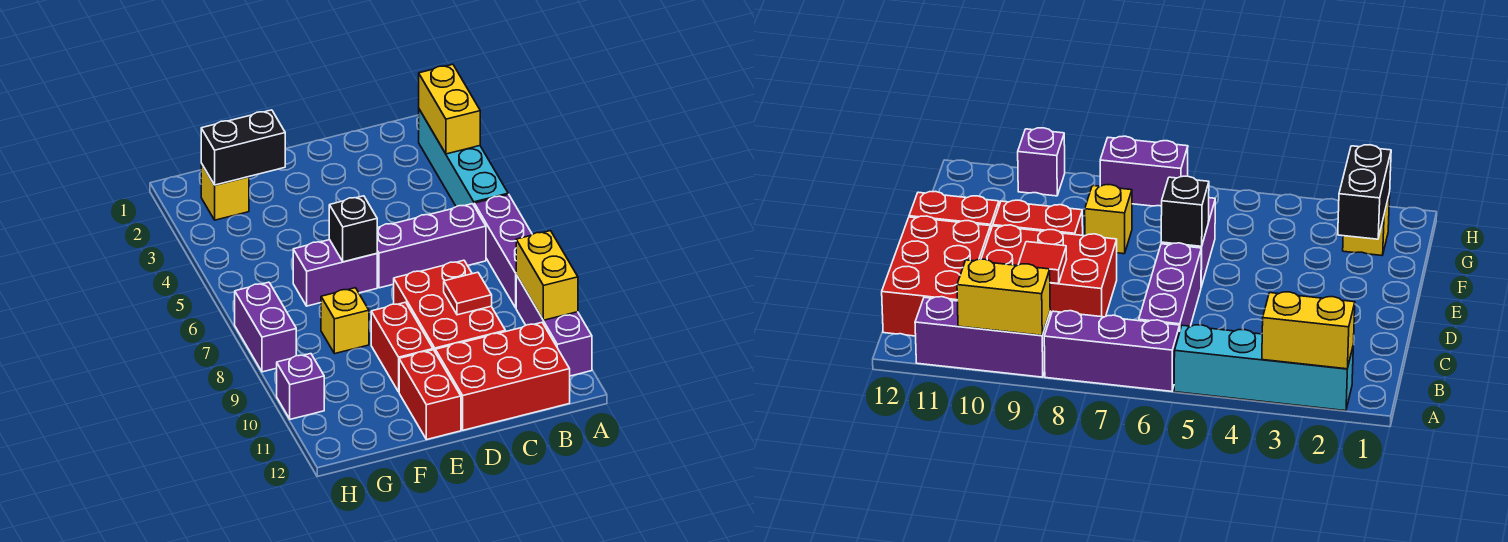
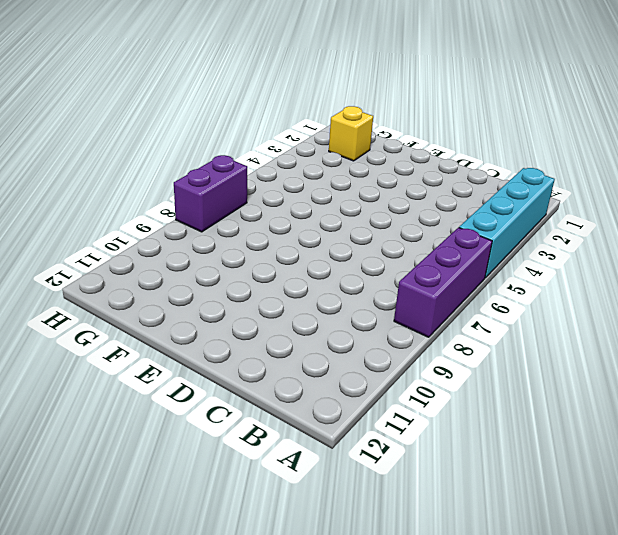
none -> purple brick A9:A11 level 1
none -> purple brick B6:D6 level 1
none -> red brick B11:D12 level 1

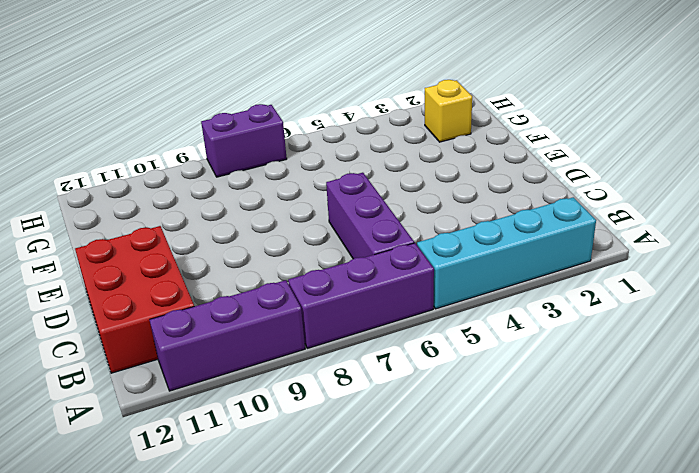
none -> red brick C8:D10 level 1
none -> purple brick E6:F6 level 1
none -> red brick E9:E10 level 1

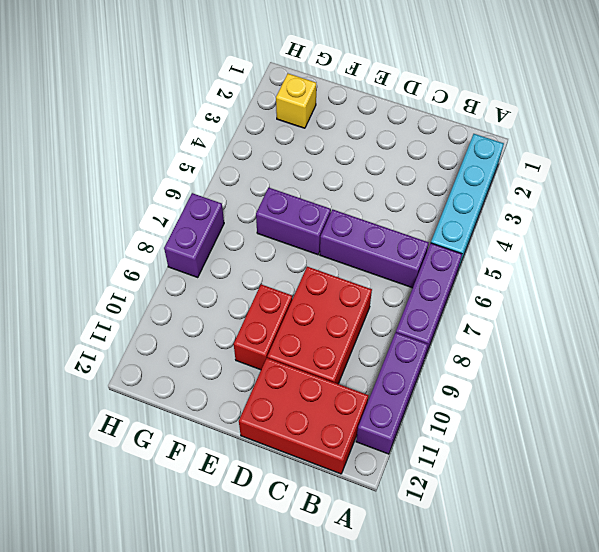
none -> red brick E11:E12 level 1
none -> yellow brick F8 level 1
none -> purple brick H10 level 1

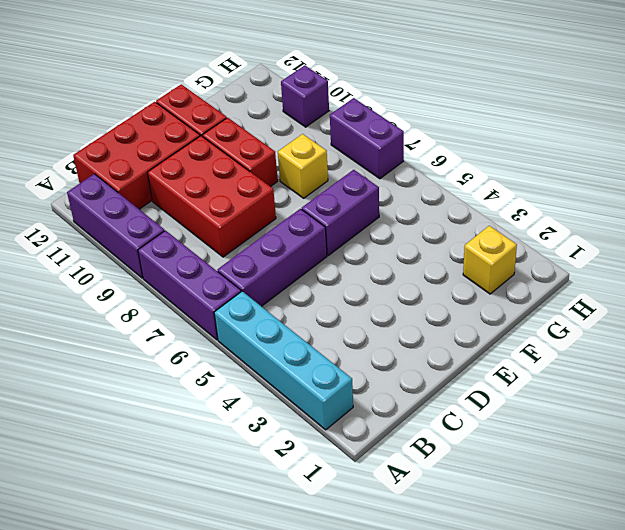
none -> yellow brick A2:A3 level 2
none -> yellow brick A9:A10 level 2
none -> red tile C9 level 2

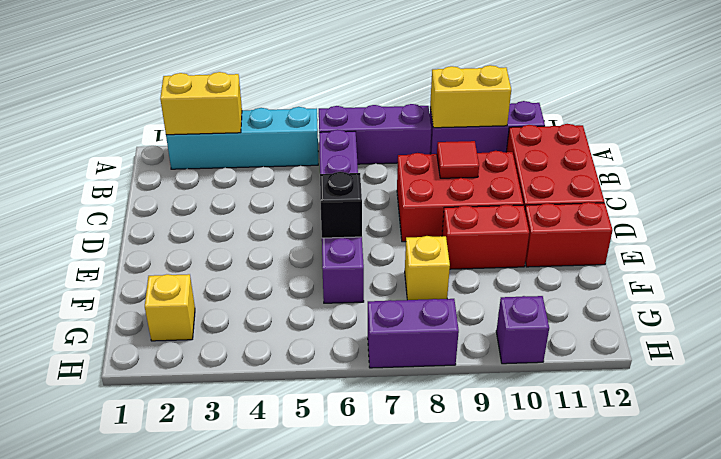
none -> black brick F2:G2 level 2

